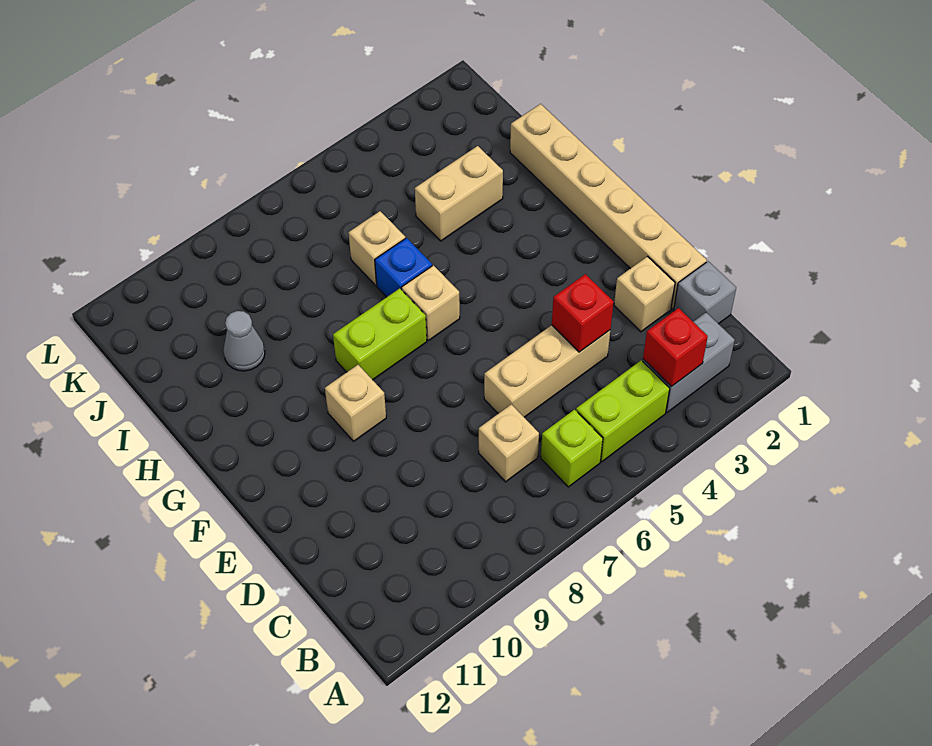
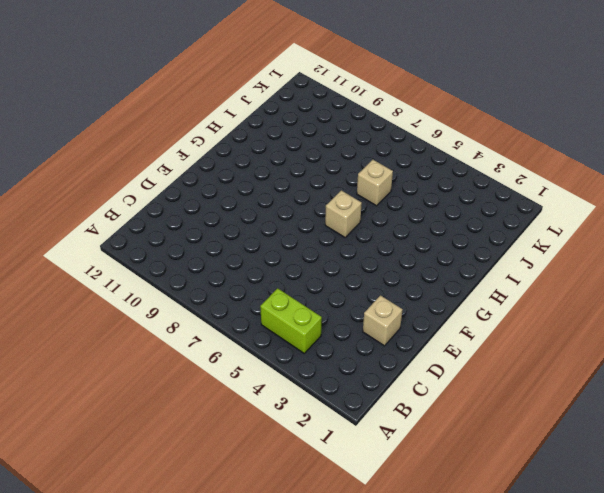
none -> grey brick B2:B3 level 1
none -> lime brick B6 level 1
none -> grey brick C1 level 1

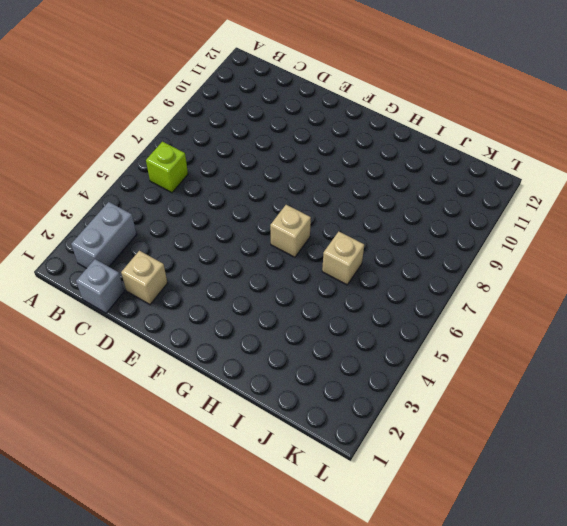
none -> lime brick B4:B5 level 1
none -> tan brick C7 level 1
none -> tan brick D1:I1 level 1

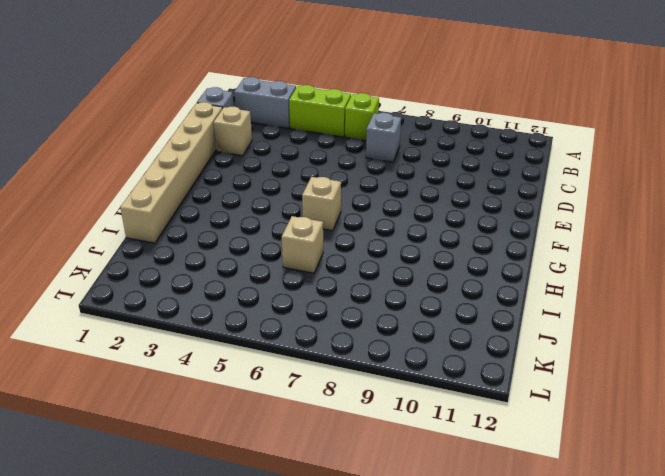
grey brick C7 level 1 -> tan brick C7 level 1
none -> tan brick D4:D6 level 1
none -> tan brick F9 level 1
none -> lime brick G7:G8 level 1

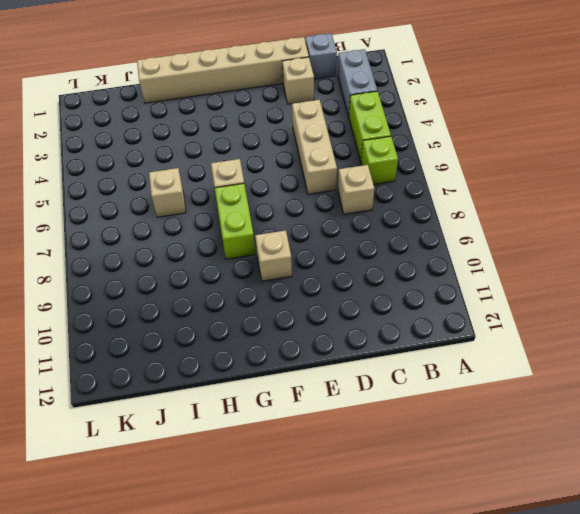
none -> blue brick H6 level 1
none -> tan brick I3:I4 level 1
none -> grey cone I10 level 1

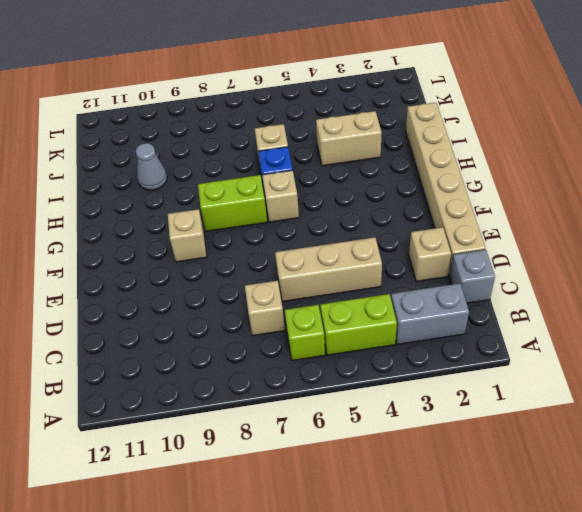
none -> red brick B3 level 2
none -> red brick D4 level 2

